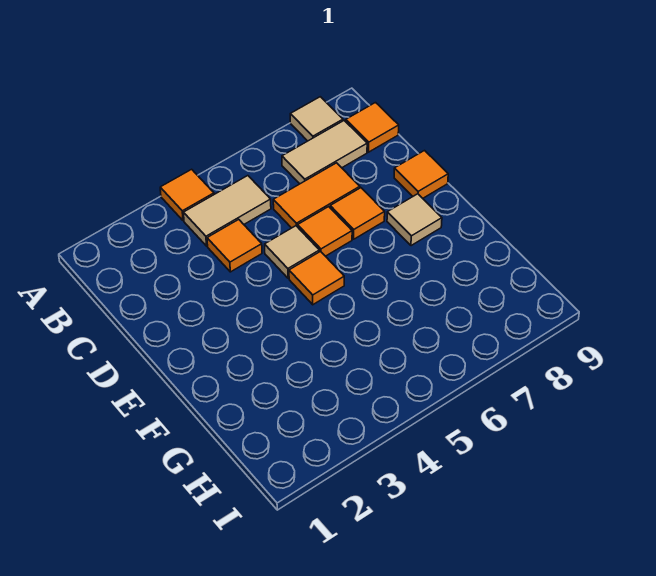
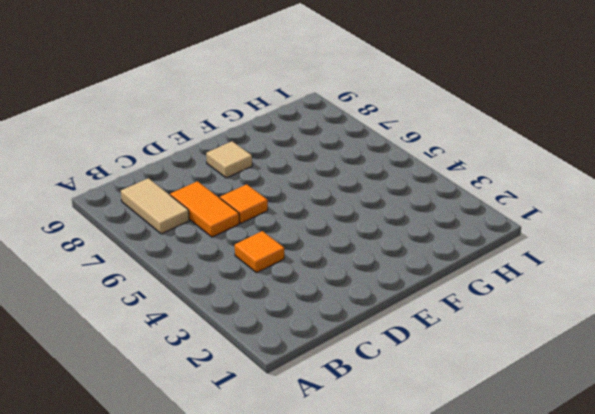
none -> orange tile A4 level 1
none -> tan tile A8 level 1
none -> tan tile B4:B5 level 1

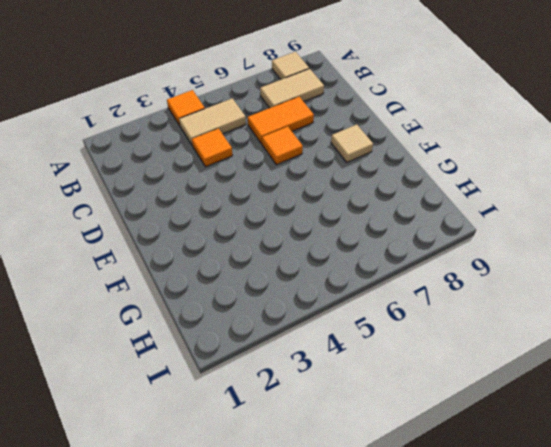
none -> orange tile B9 level 1
none -> tan tile D5 level 1
none -> orange tile D7 level 1

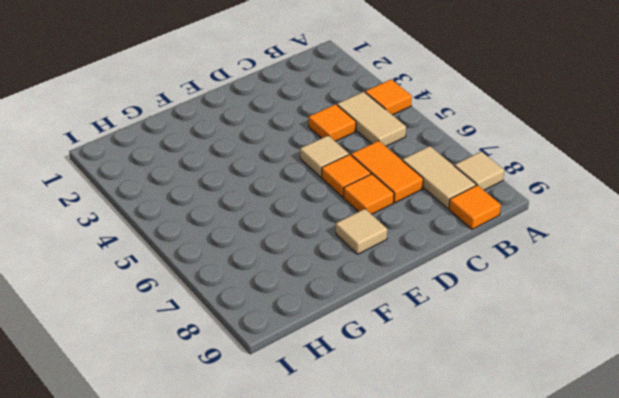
none -> orange tile D9 level 1
none -> orange tile E5 level 1

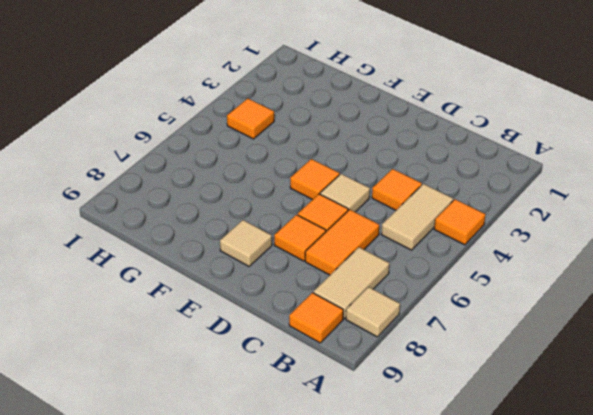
orange tile H4 level 1 -> orange tile D9 level 1

